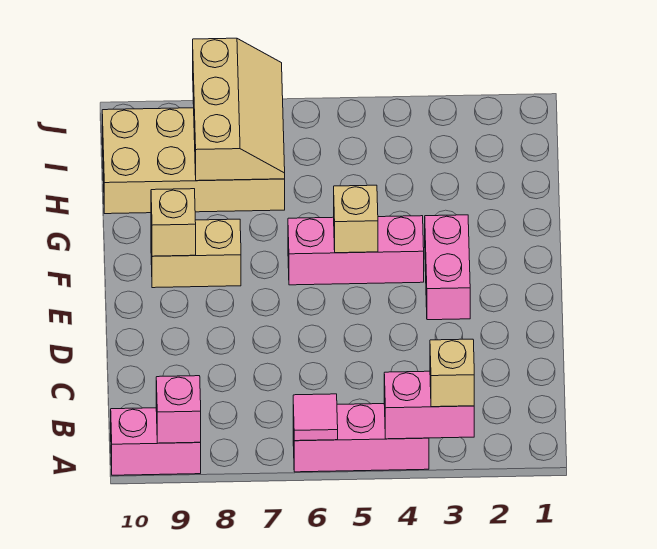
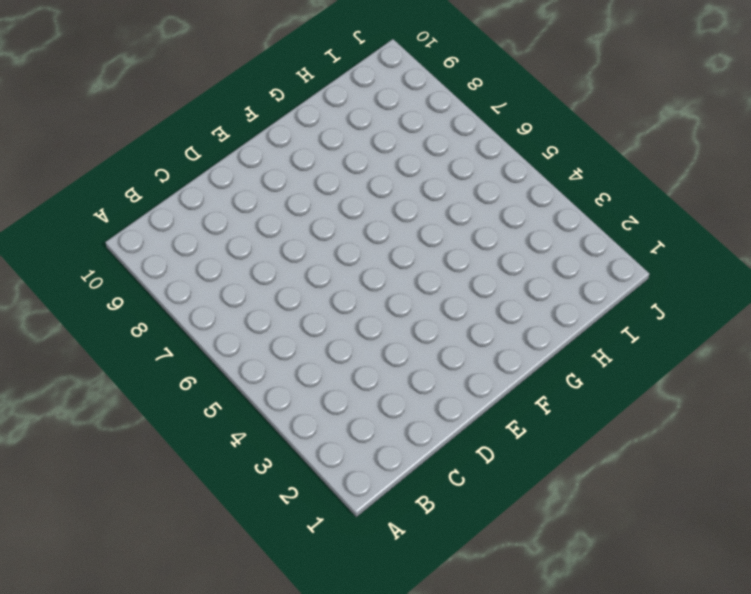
none -> pink brick A4:A6 level 1
none -> pink brick A9:A10 level 1
none -> pink brick E3:F3 level 1

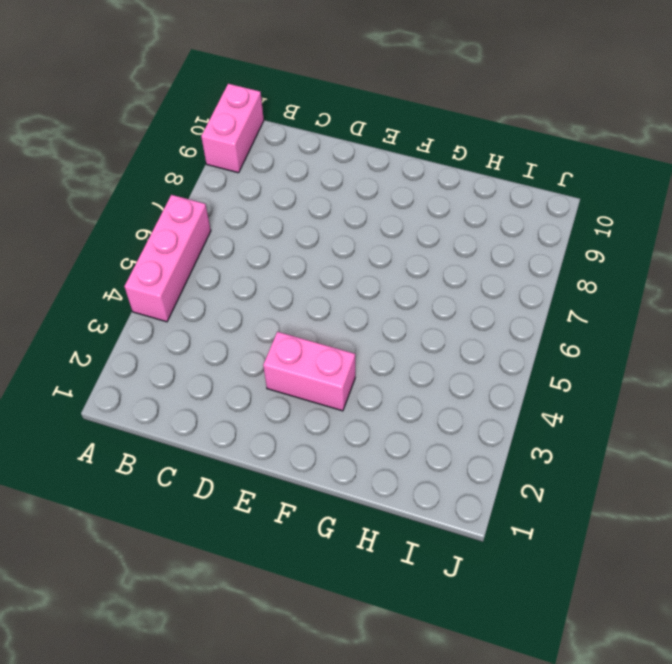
none -> pink brick F4:F6 level 1
none -> tan brick F8:F9 level 1
none -> tan brick H7:I10 level 1

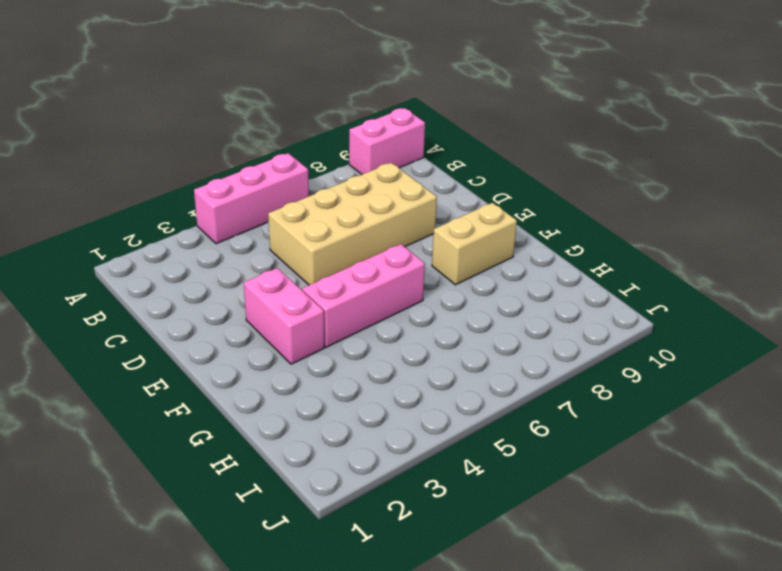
tan brick C5:D8 level 1 -> tan brick H7:I10 level 1
none -> pink brick A3:A4 level 2
none -> pink tile A6 level 2
none -> pink brick A9 level 2

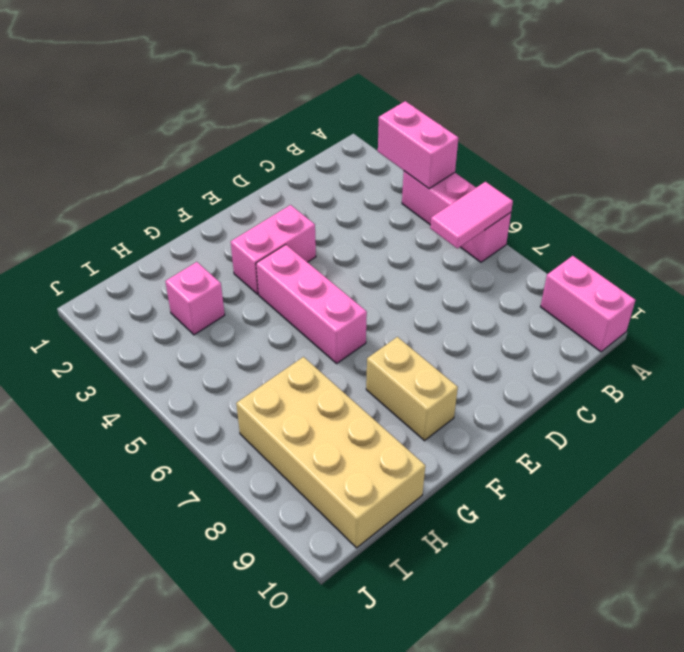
pink tile A6:B6 level 2 -> pink tile A6 level 2
pink brick H3 level 1 -> pink brick A9 level 2
none -> tan brick F5 level 2
none -> tan brick F9 level 2
none -> tan slope H7:J8 level 2 top 8

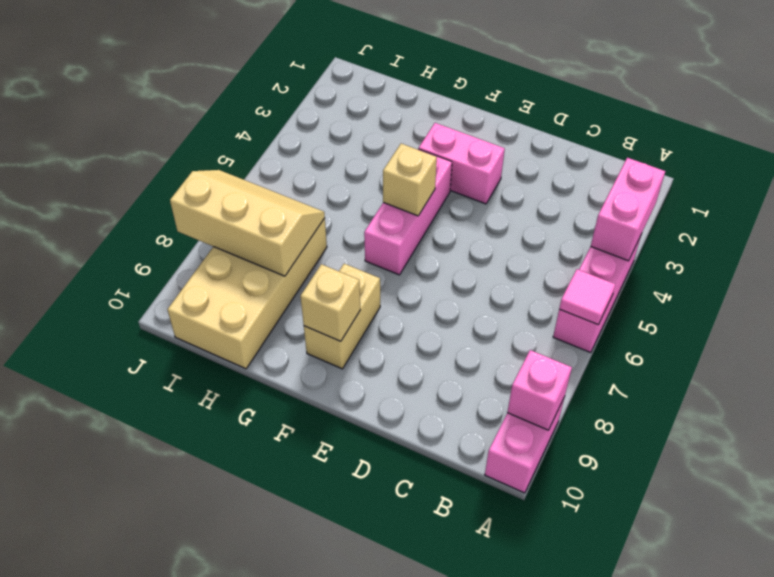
none -> tan brick A3 level 3

